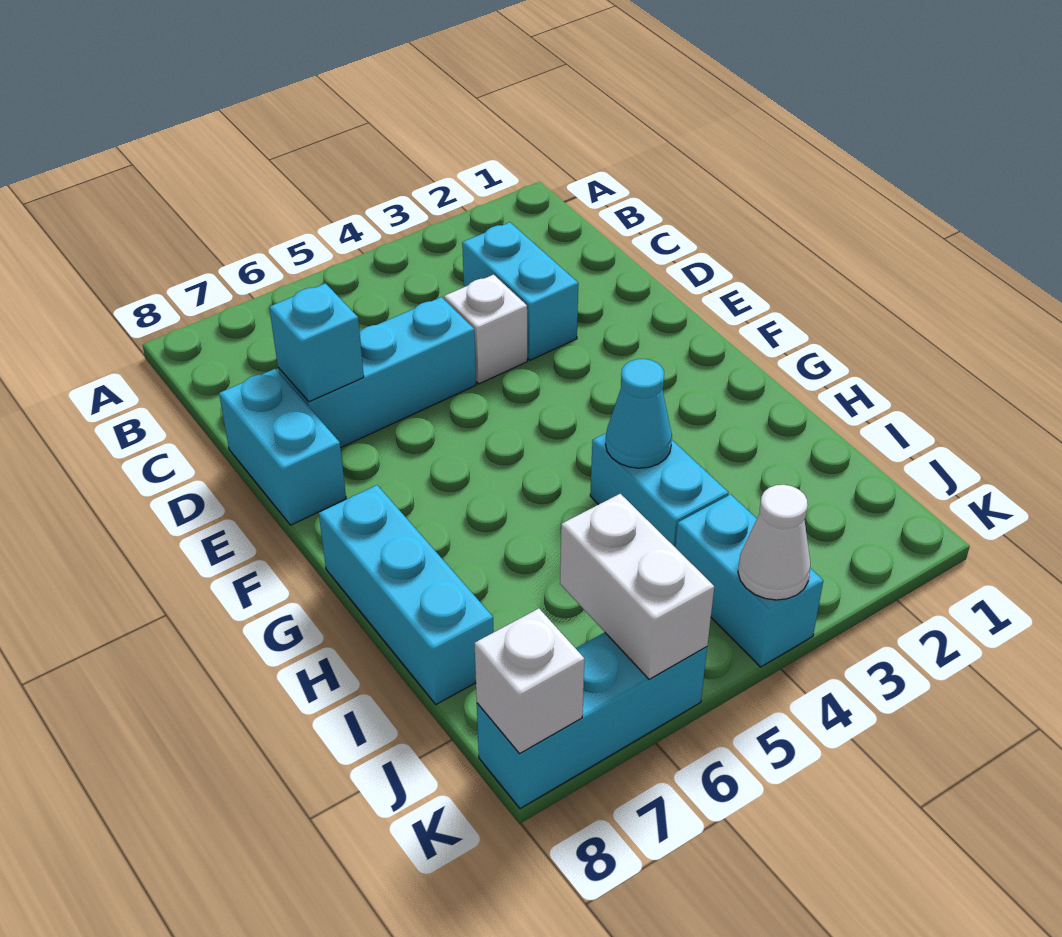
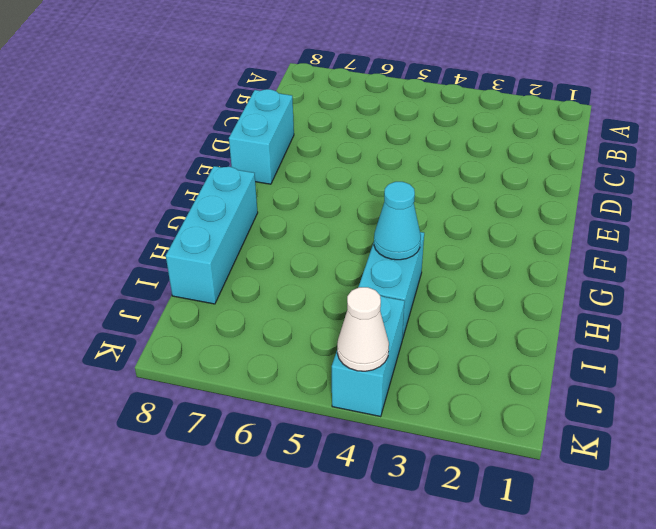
none -> cyan brick C3:D3 level 1
none -> white brick D4 level 1
none -> cyan brick D5:D7 level 1

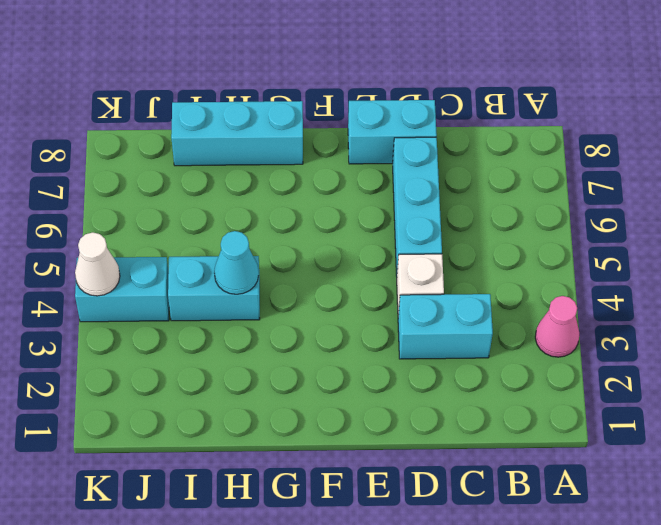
pink cone A3 level 1 -> none
none -> cyan brick K6:K8 level 1
none -> cyan brick D7 level 2
none -> white brick J6:K6 level 2

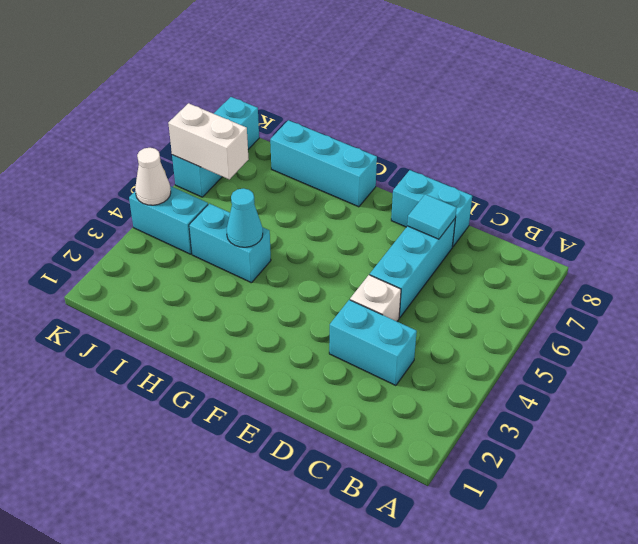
cyan tile D7 level 2 -> cyan brick D7 level 2
none -> white brick K8 level 2

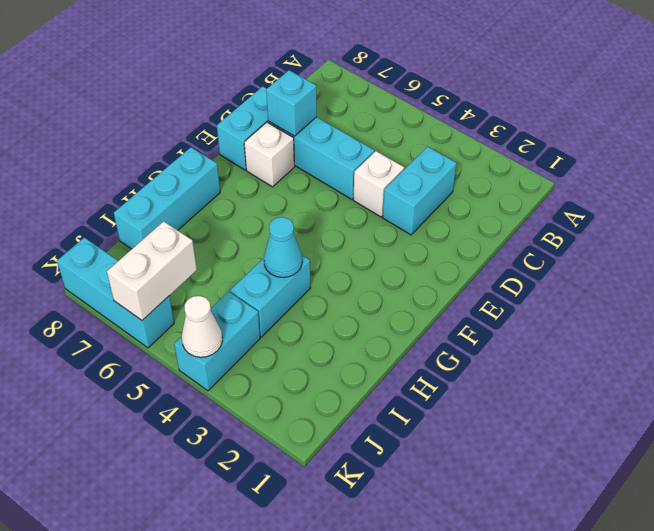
white brick E7 level 1 -> white brick K8 level 2

